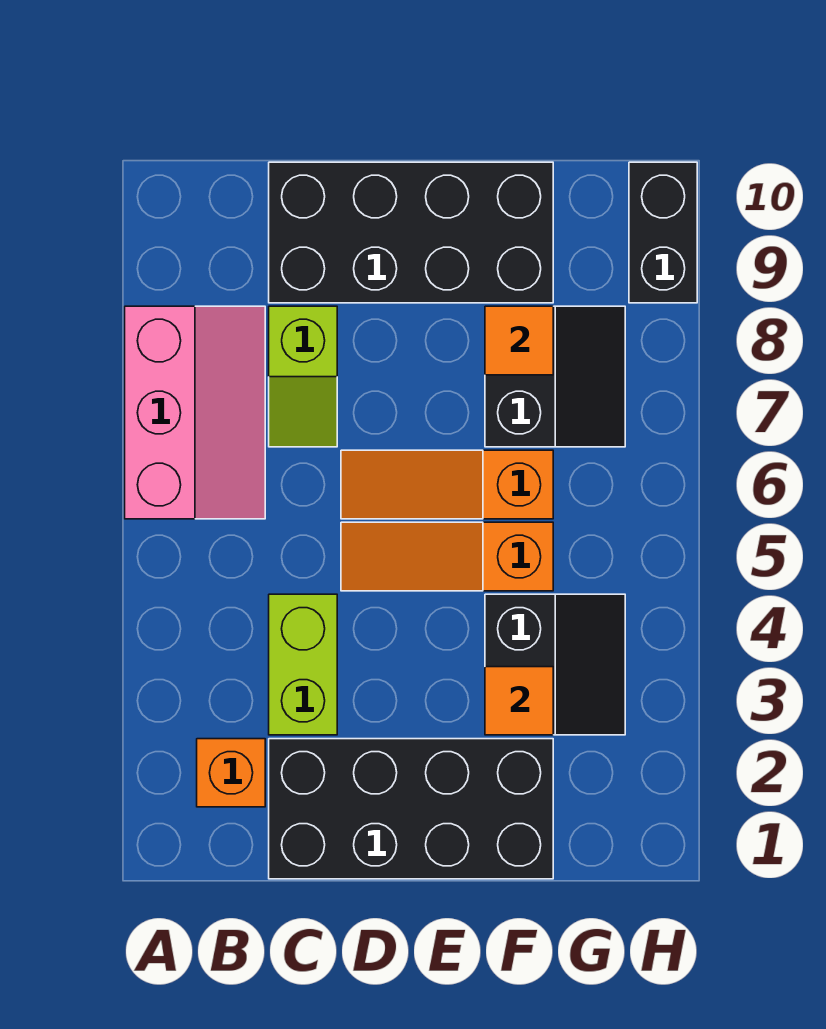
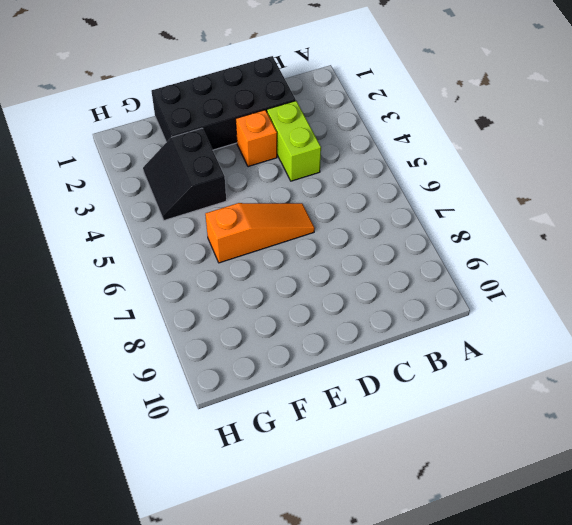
orange brick D3 level 1 -> orange brick B2 level 1
none -> pink slope A6:B8 level 1 top A
none -> lime slope C7:C8 level 1 top 8
none -> black brick C9:F10 level 1

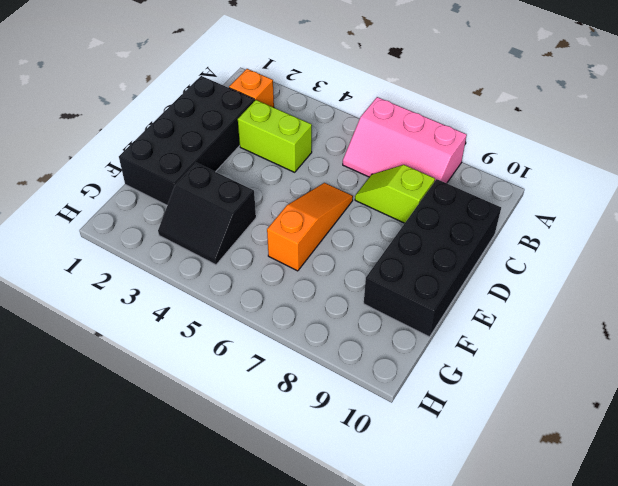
none -> orange slope D5:F5 level 1 top F
none -> black slope F7:G8 level 1 top F
none -> black brick H9:H10 level 1

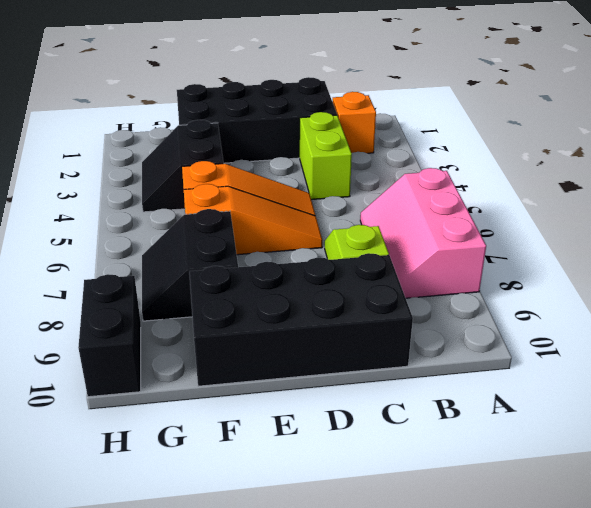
none -> orange tile F3 level 2
none -> orange tile F8 level 2

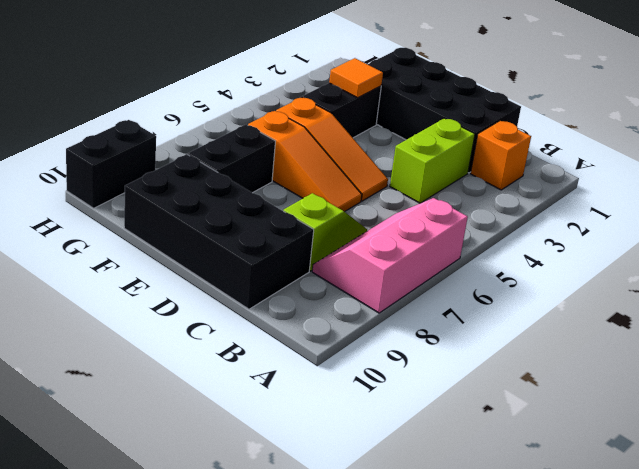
none -> orange tile F8 level 2

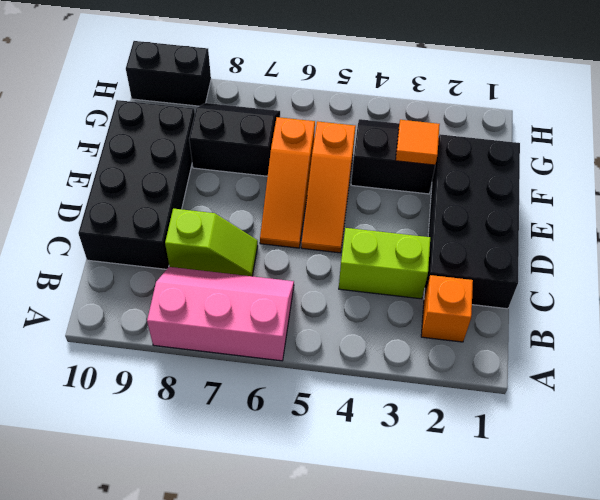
none -> orange tile F8 level 2

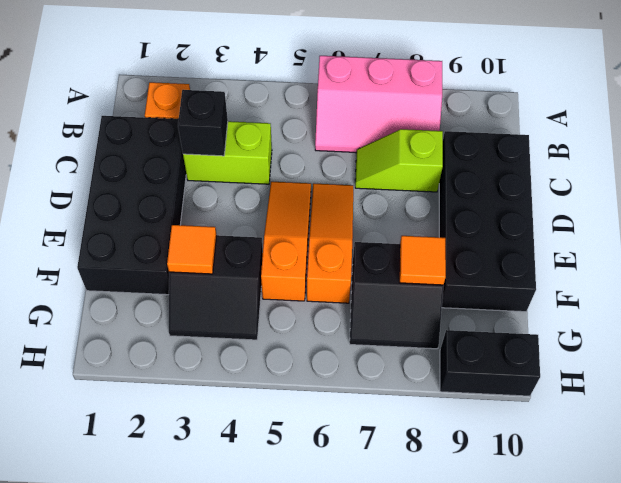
black brick C3 level 2 -> none

